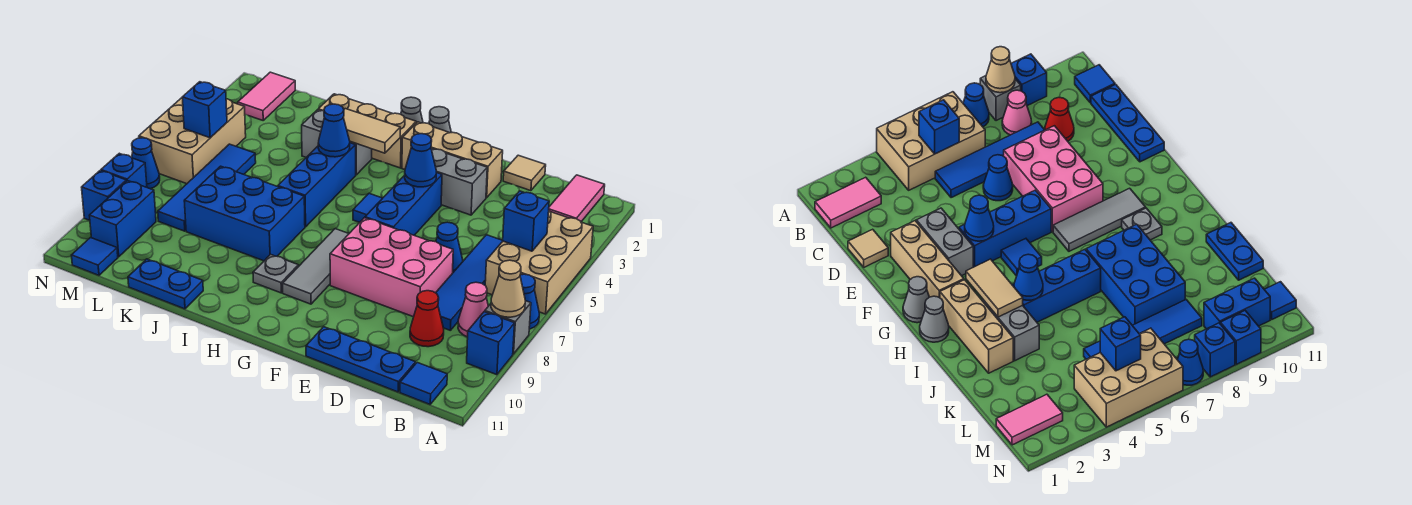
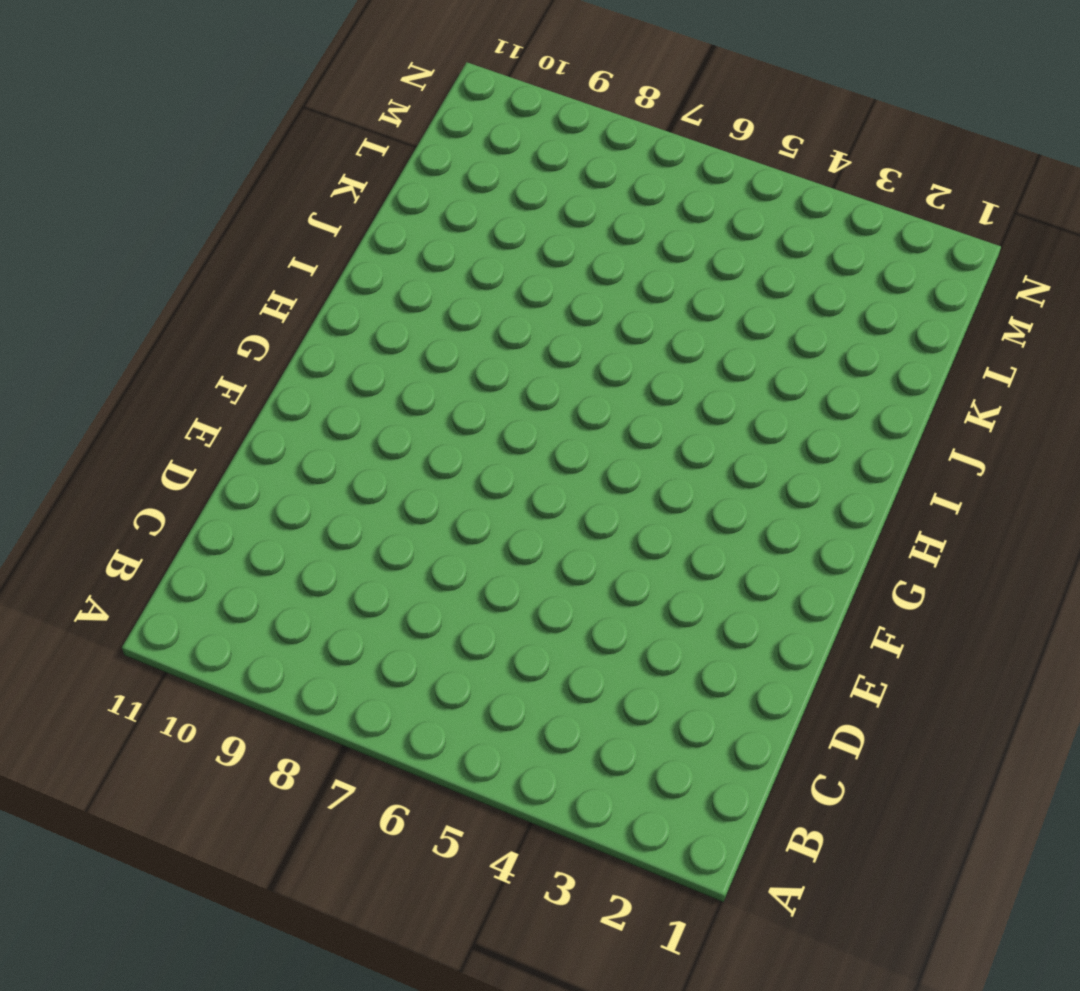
none -> tan brick A4:B6 level 1
none -> blue cone A7 level 1
none -> grey brick A8 level 1
none -> blue brick A9 level 1

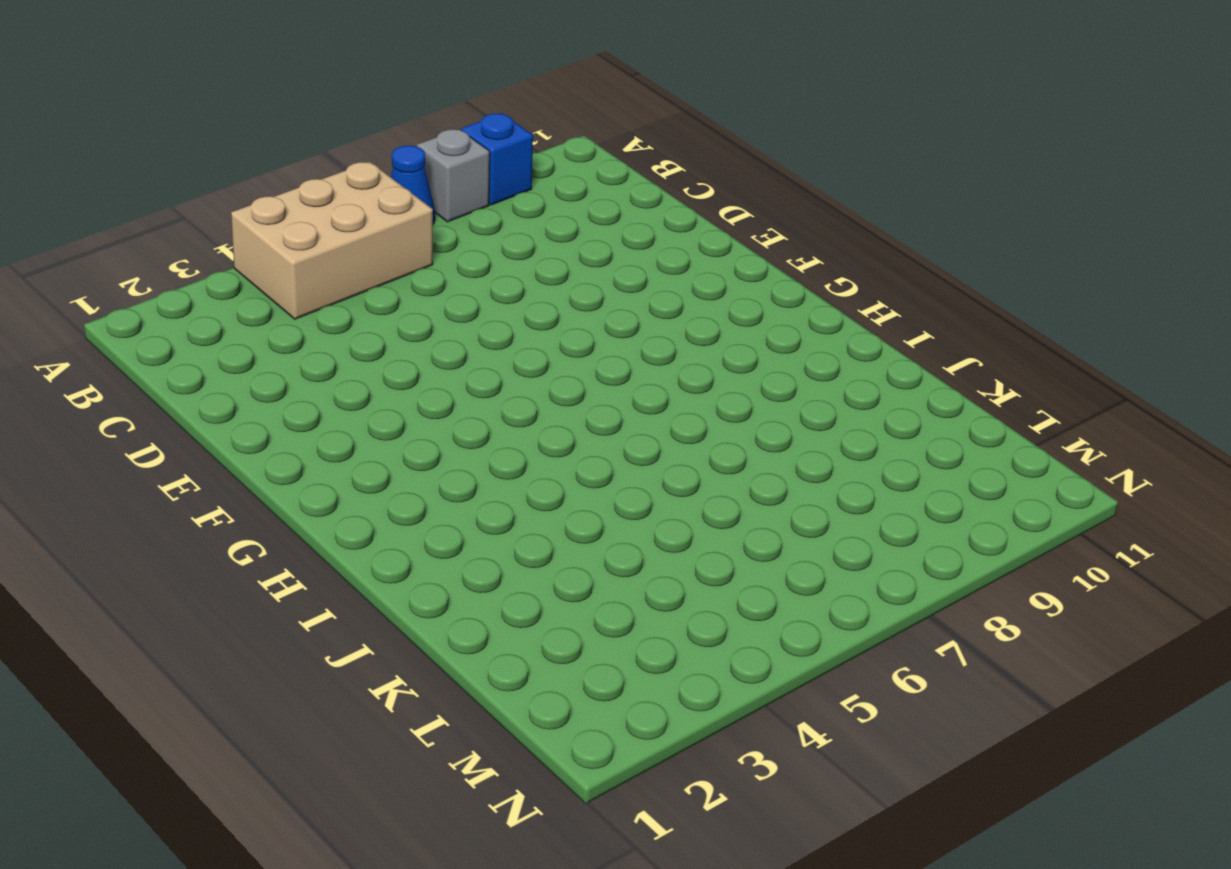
none -> pink tile B1:B2 level 1
none -> pink cone B8 level 1
none -> blue tile B11 level 1
none -> blue tile C5:C8 level 1

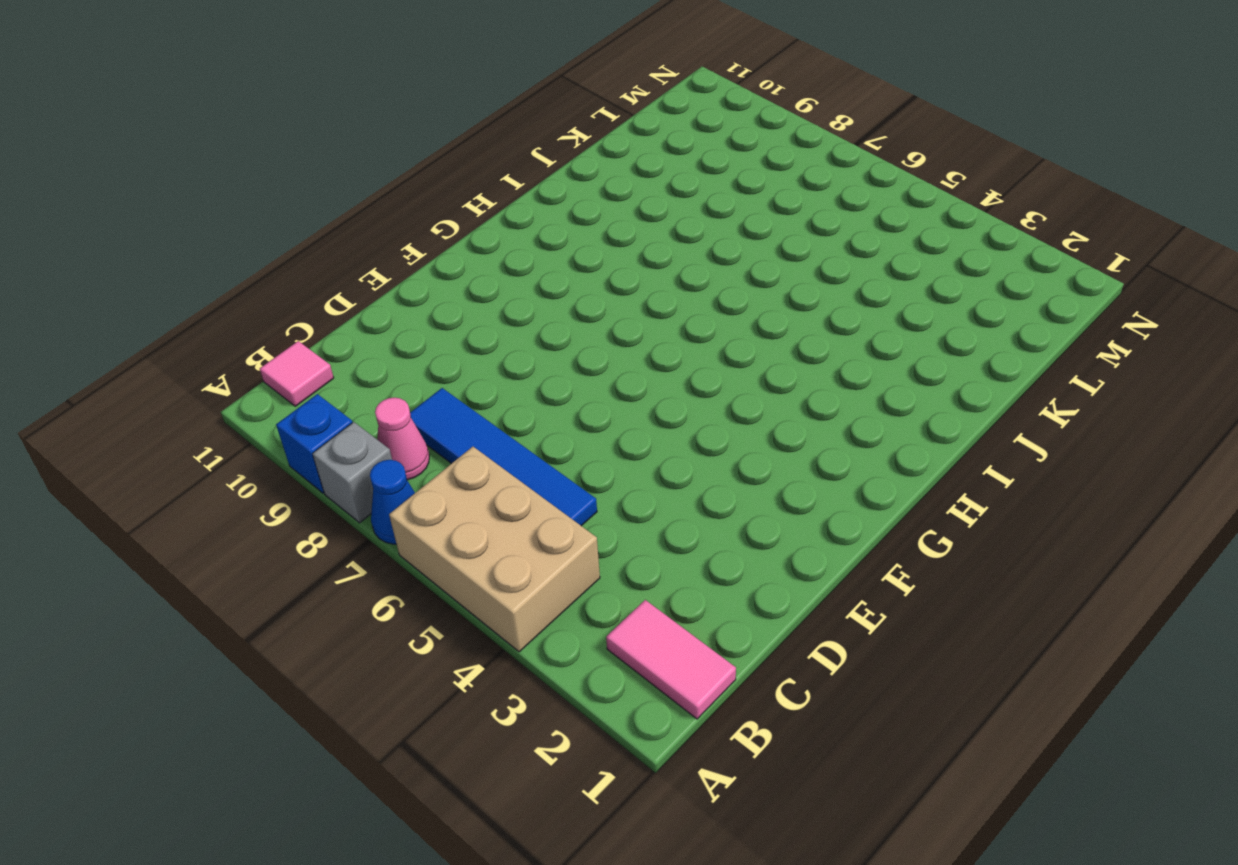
pink tile B11 level 1 -> blue tile B11 level 1
none -> red cone C9 level 1
none -> blue plate C11:E11 level 1
none -> tan tile D1 level 1
none -> blue cone D6 level 1

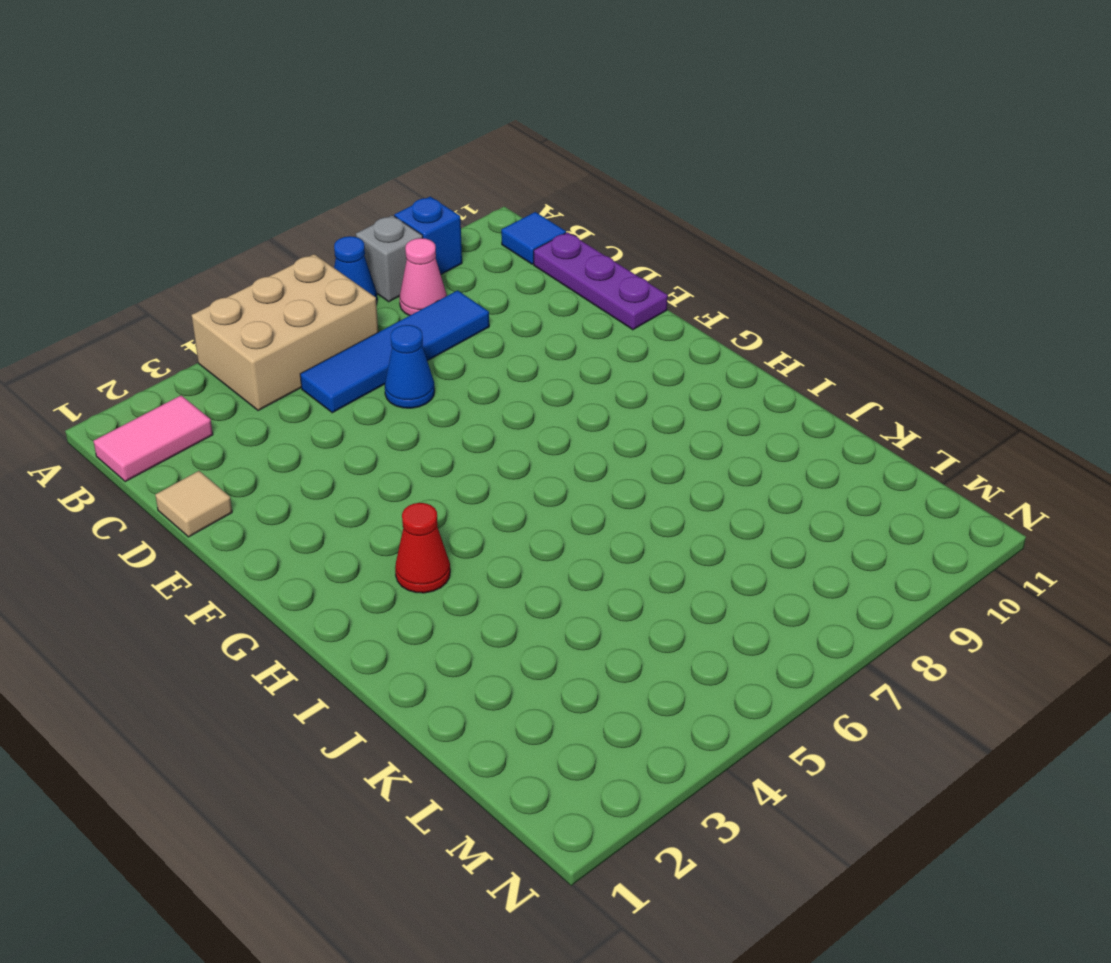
purple plate C11:E11 level 1 -> blue plate C11:E11 level 1
red cone H3 level 1 -> red cone C9 level 1
none -> pink brick D7:F8 level 1
none -> tan brick E2:G2 level 1
none -> grey brick E3:F3 level 1
none -> blue brick F4:F6 level 1

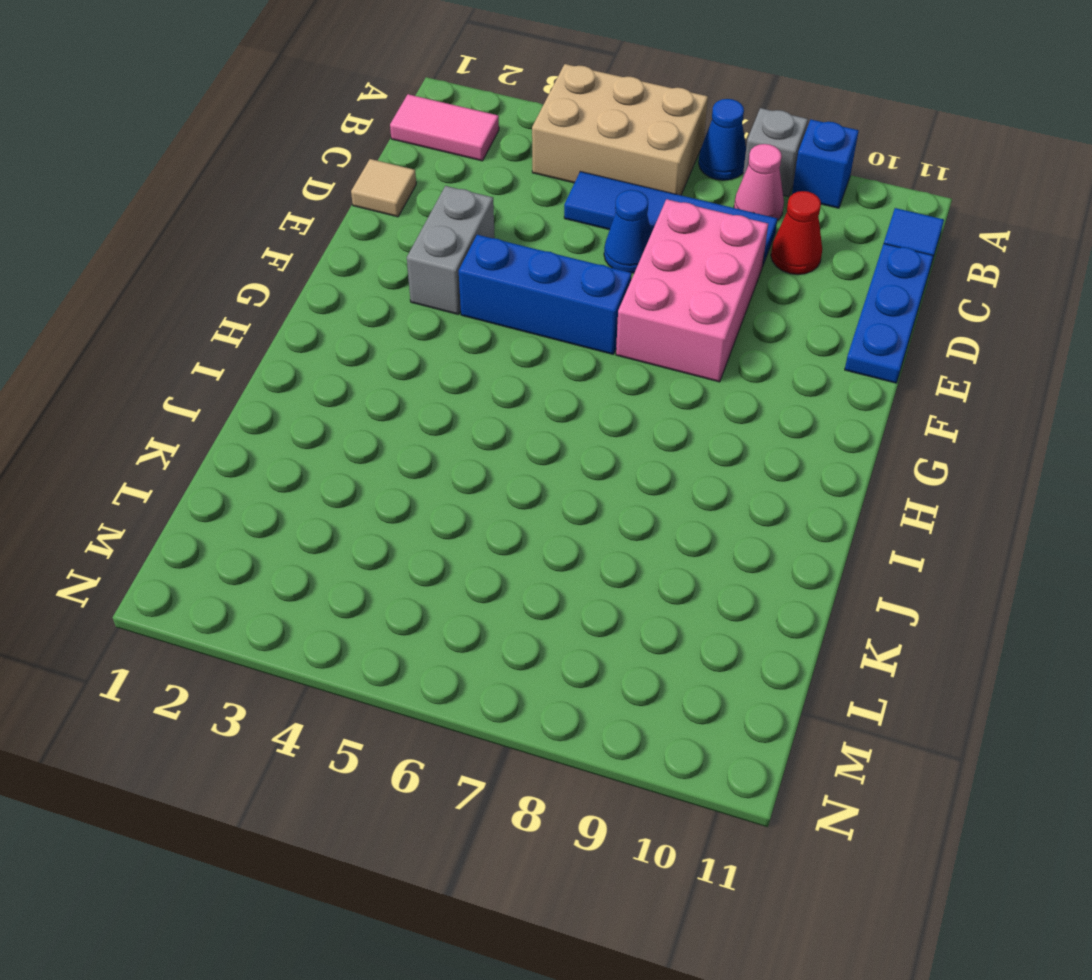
none -> tan brick E2:G2 level 1
none -> grey cone G1 level 1
none -> blue tile G5 level 1
none -> grey tile G7:G9 level 1

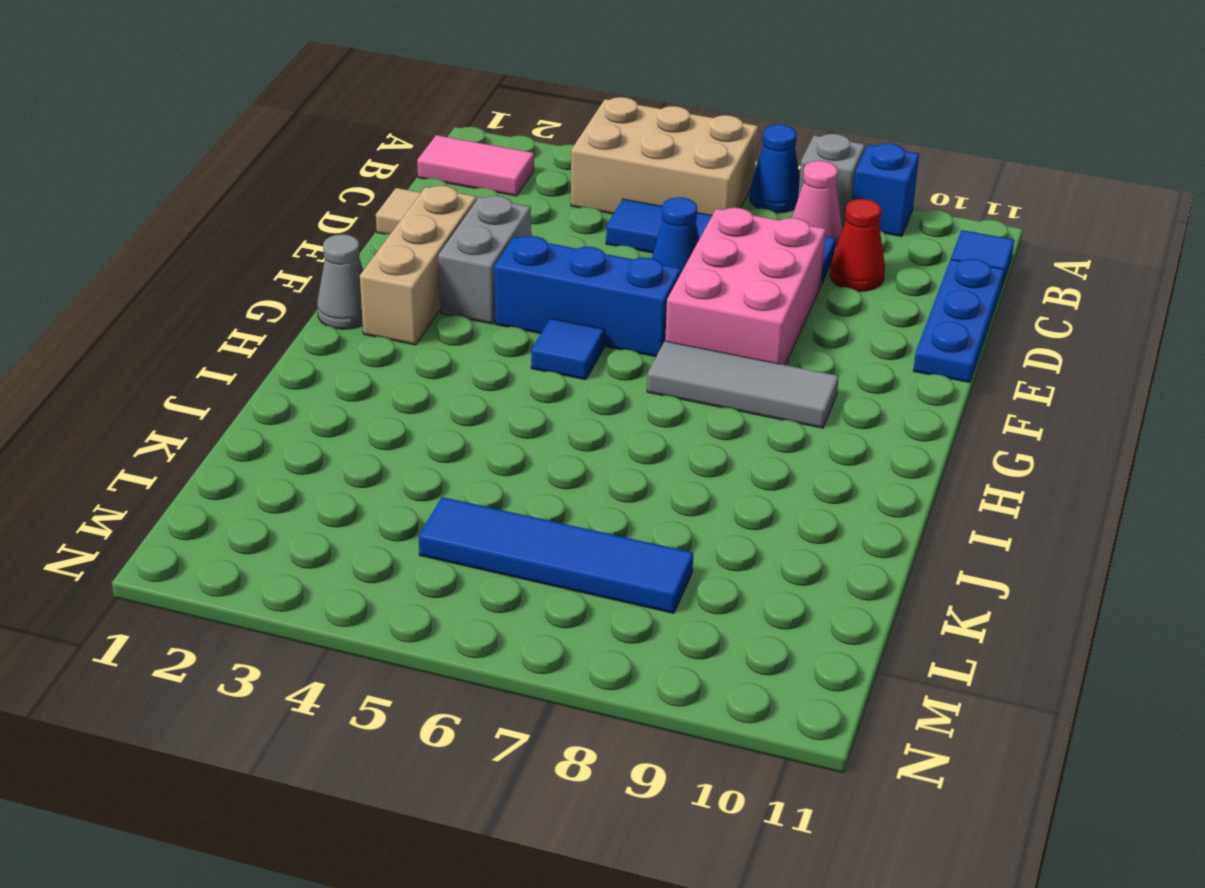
none -> grey cone H1 level 1
none -> tan brick H2:J2 level 1
none -> grey plate H9 level 1
none -> grey brick I3:J3 level 1

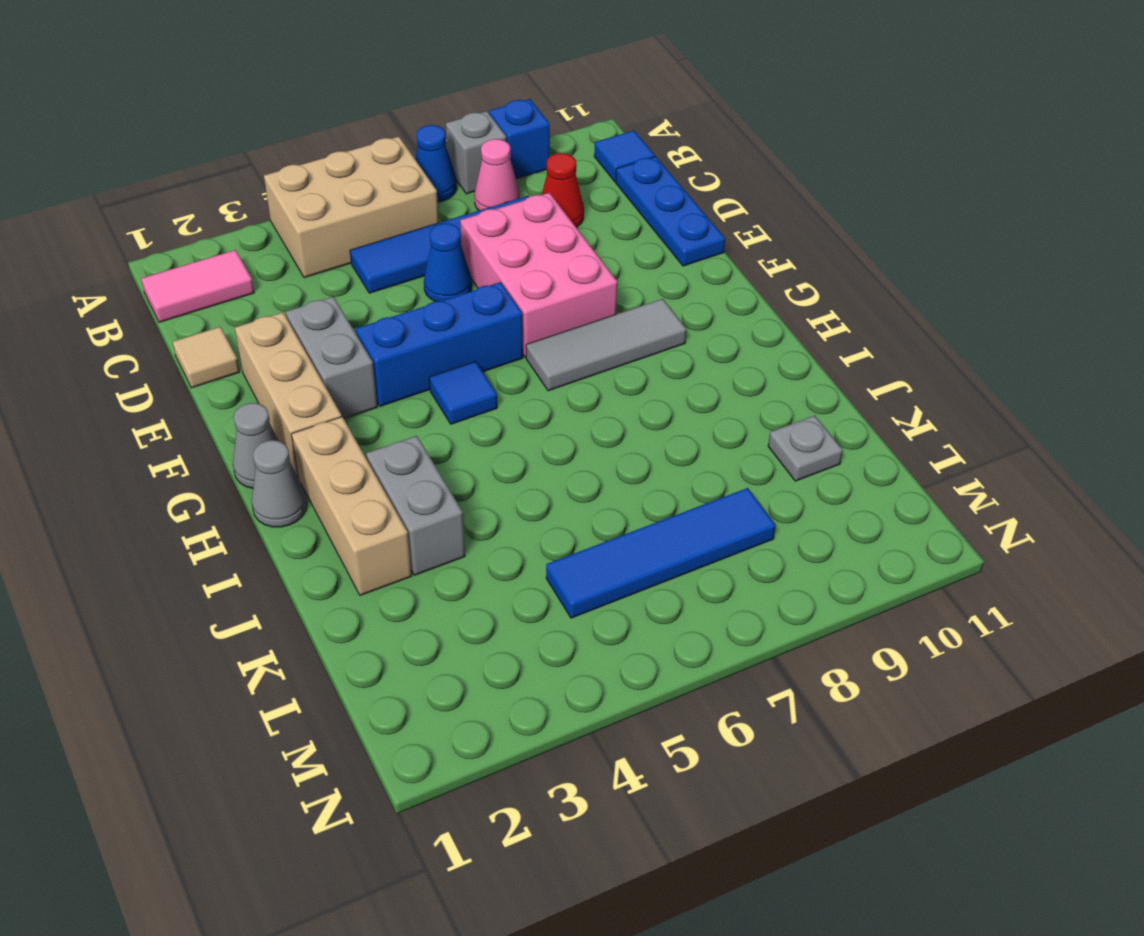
grey plate K10 level 1 -> grey plate H9 level 1
none -> blue brick I4:I6 level 1
none -> blue brick I7:K8 level 1
none -> blue plate J11:K11 level 1
none -> pink tile M1:M2 level 1

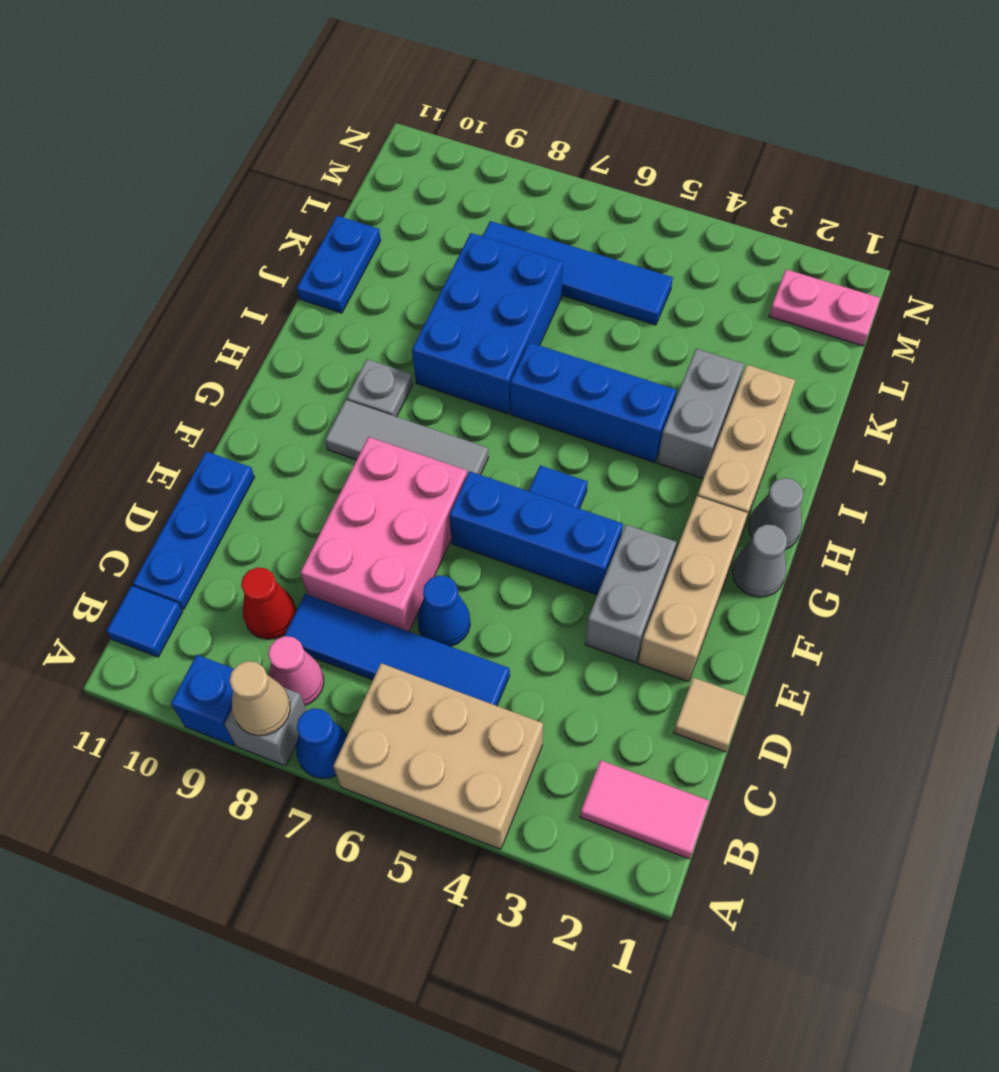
pink plate M1:M2 level 1 -> pink tile M1:M2 level 1
none -> tan brick M4:N6 level 1
none -> blue brick M9:M10 level 1
none -> blue tile M11 level 1
none -> blue cone N7 level 1

